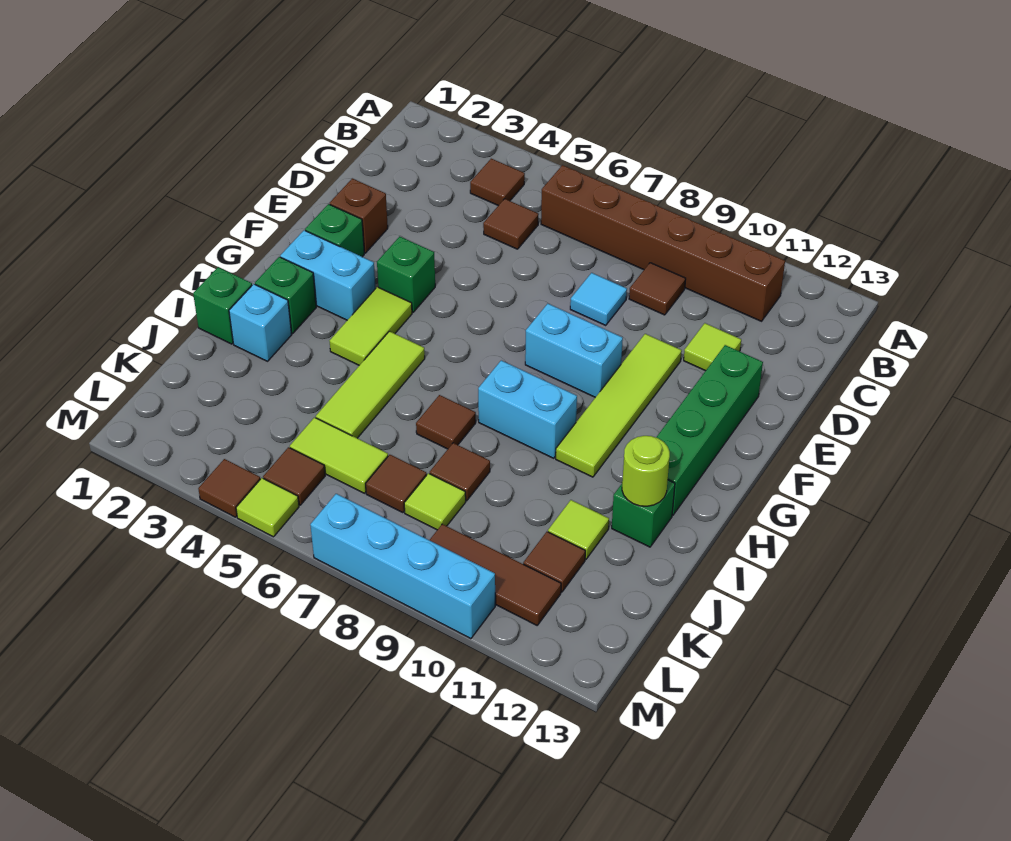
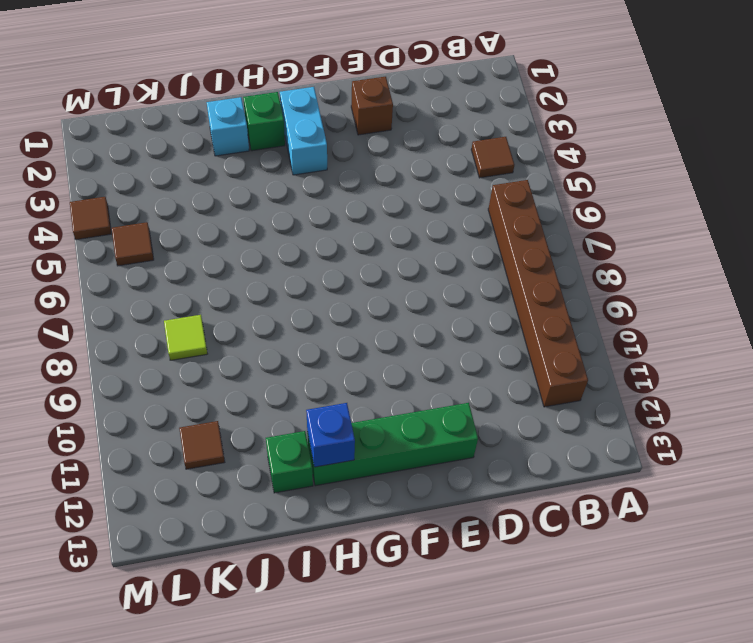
blue brick H12 level 2 -> none
none -> brown tile C5 level 1
none -> brown tile C9 level 1
none -> cyan tile D8 level 1
none -> lime tile D11 level 1

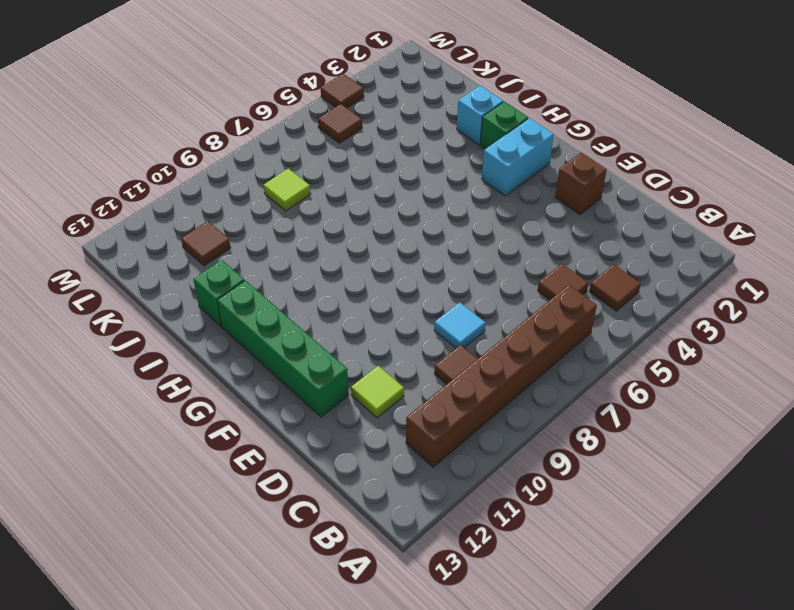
none -> lime tile E10:H10 level 1
none -> green brick F2 level 1
none -> green brick F4 level 1
none -> cyan brick F8:F9 level 1

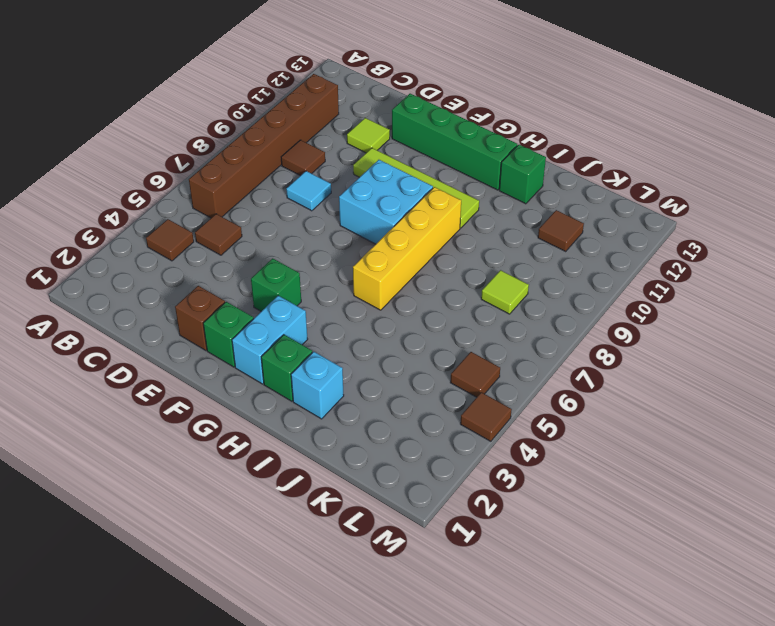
cyan brick F8:G9 level 1 -> cyan brick F8:F9 level 1
yellow brick H6:H9 level 1 -> cyan brick H8:H9 level 1
none -> lime tile G4:H4 level 1
none -> lime tile H5:J5 level 1
none -> green brick I1 level 1
none -> brown tile I7 level 1

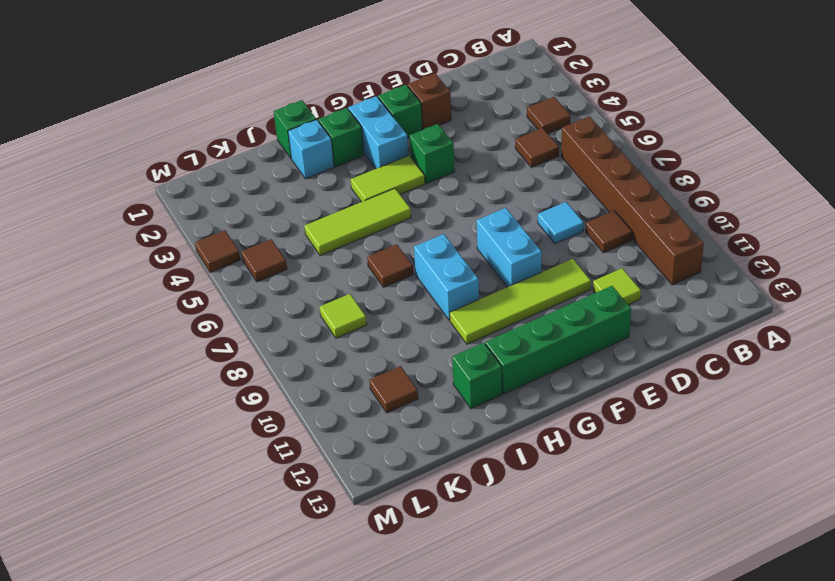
none -> brown tile J8 level 1
none -> lime tile J11 level 1
none -> lime tile K5:K6 level 1
none -> brown tile K7 level 1

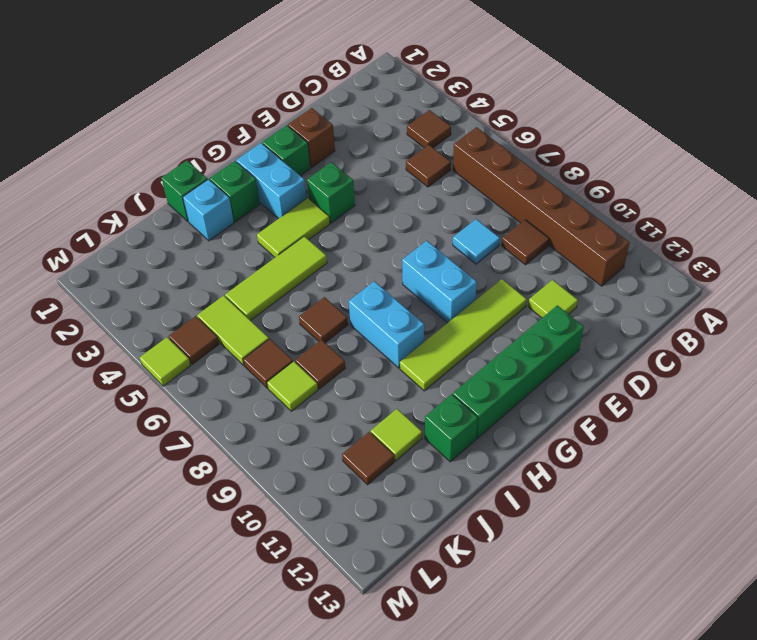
none -> brown tile L9:L11 level 1
none -> brown tile M4 level 1
none -> cyan brick M7:M10 level 1
none -> lime round brick I12 level 2

